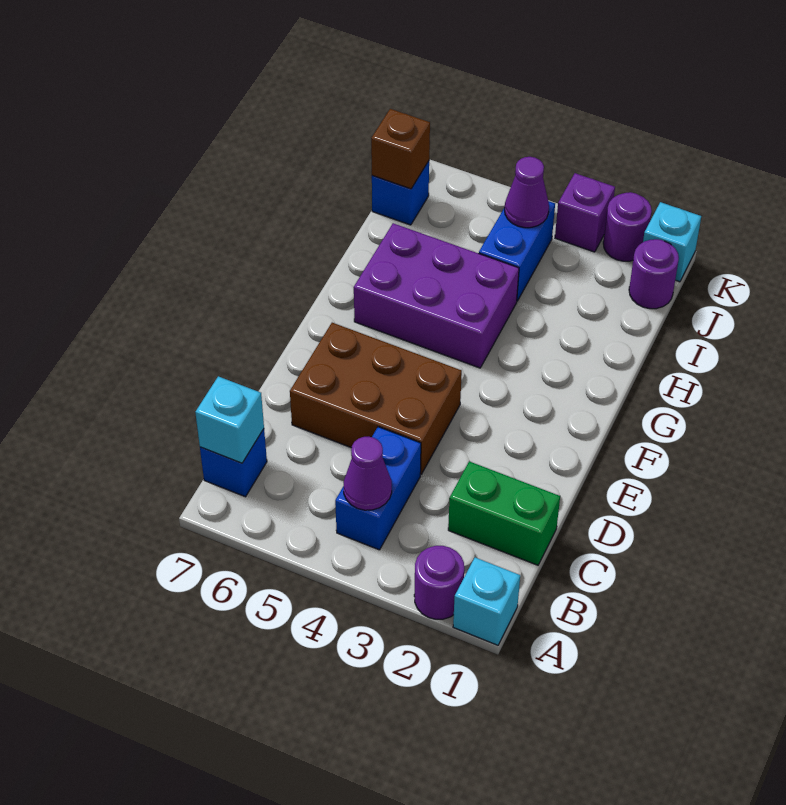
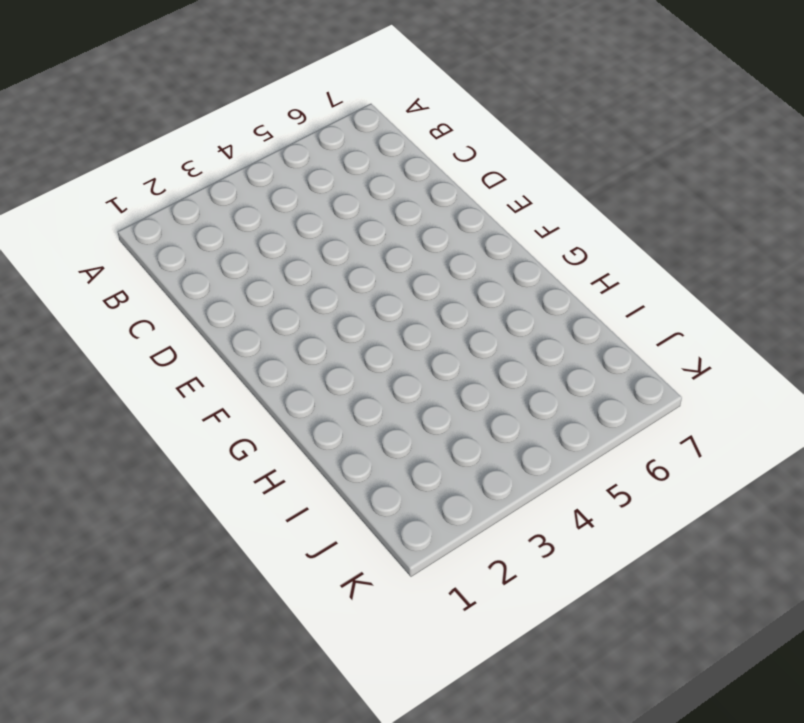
none -> cyan brick A1 level 1
none -> purple round brick A2 level 1
none -> blue brick B4:C4 level 1

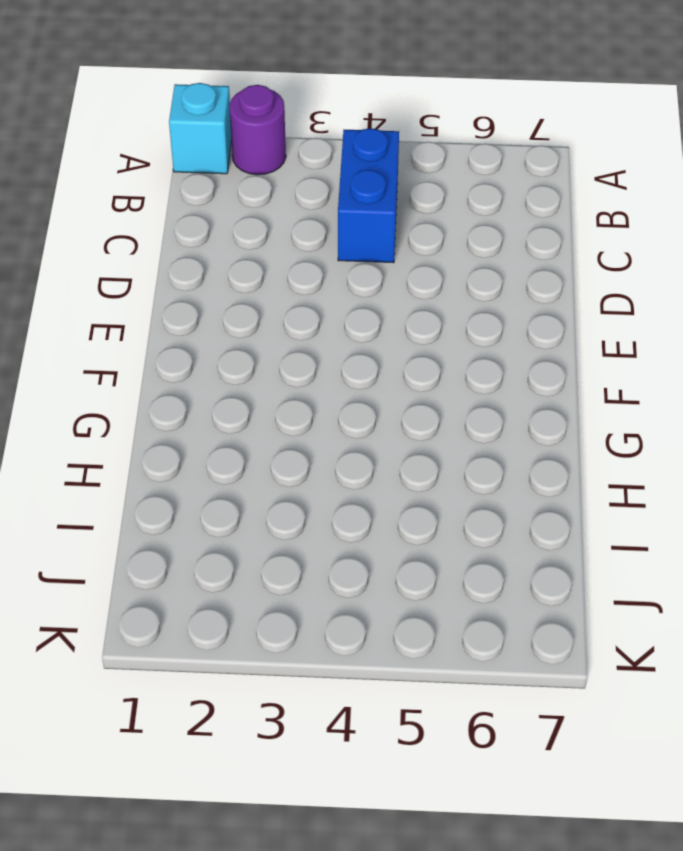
none -> blue brick B7 level 1
none -> green brick C1:C2 level 1
none -> brown brick D4:E6 level 1

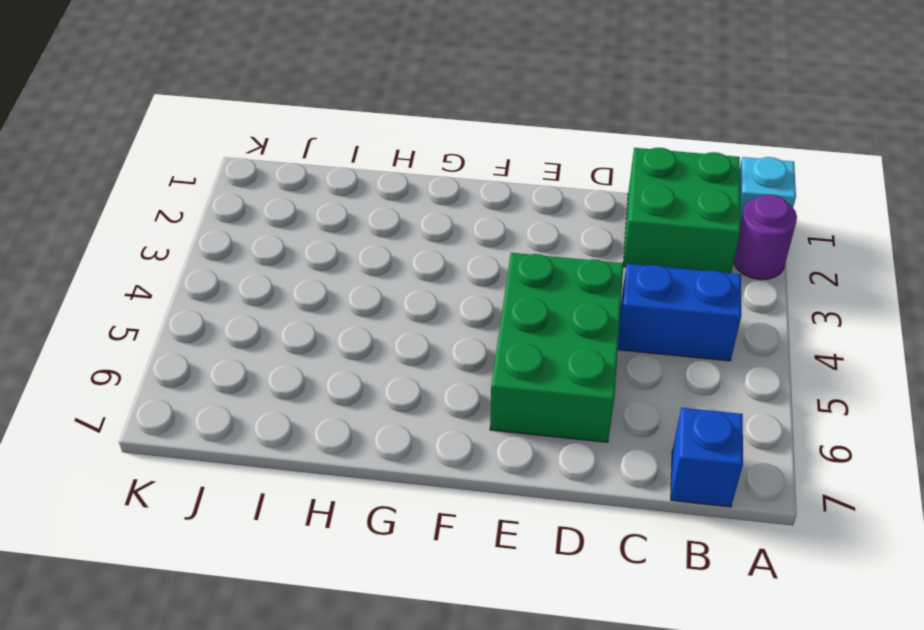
green brick B1:C2 level 1 -> green brick C1:C2 level 1
green brick D4:E6 level 1 -> brown brick D4:E6 level 1
none -> purple brick G4:H6 level 1
none -> blue brick I4:J4 level 1
none -> purple round brick J1 level 1

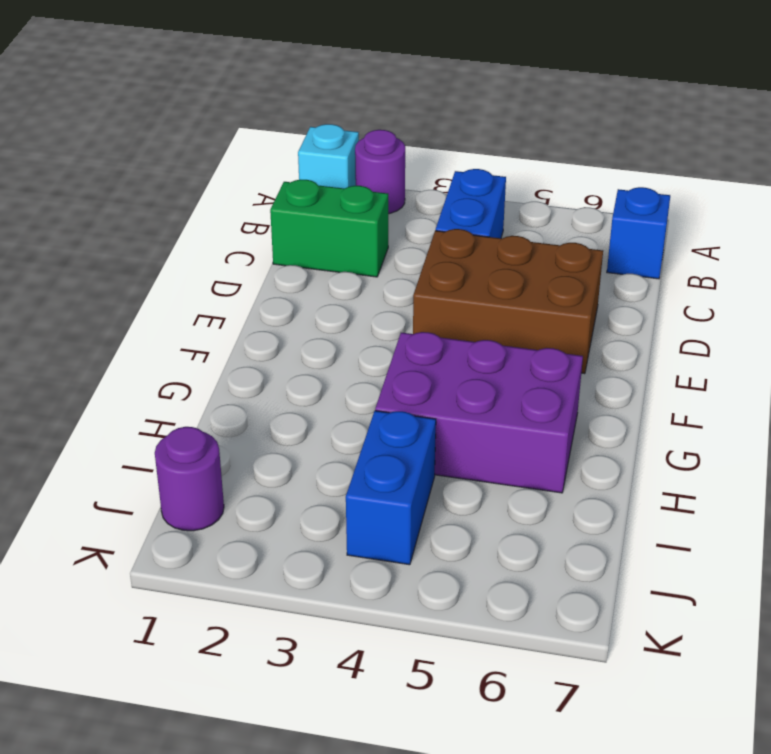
none -> blue brick J7 level 1
none -> cyan brick K1 level 1
none -> purple round brick K2 level 1

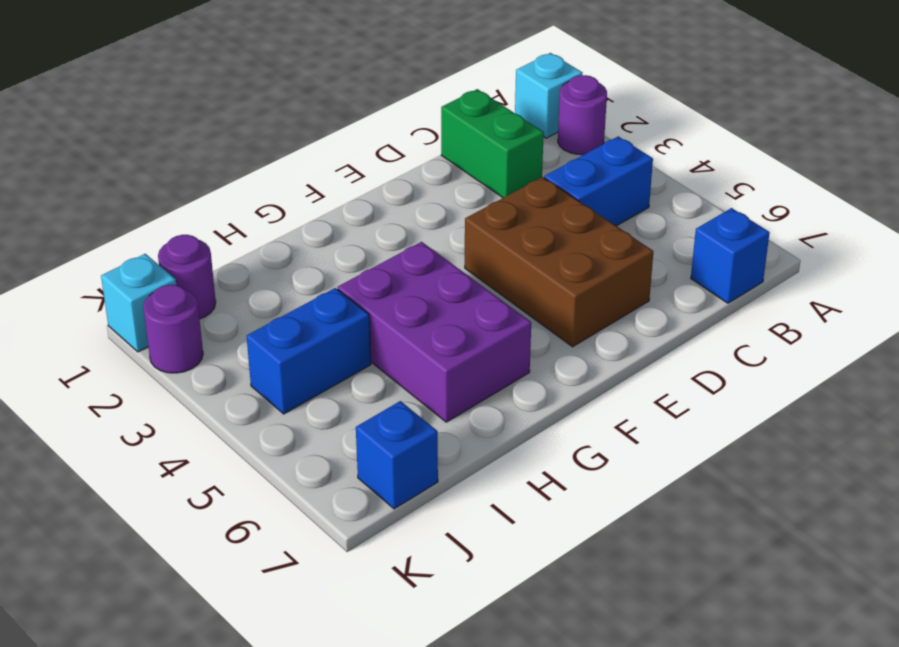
none -> purple brick K3 level 1
none -> purple cone B4 level 2
none -> cyan brick B7 level 2

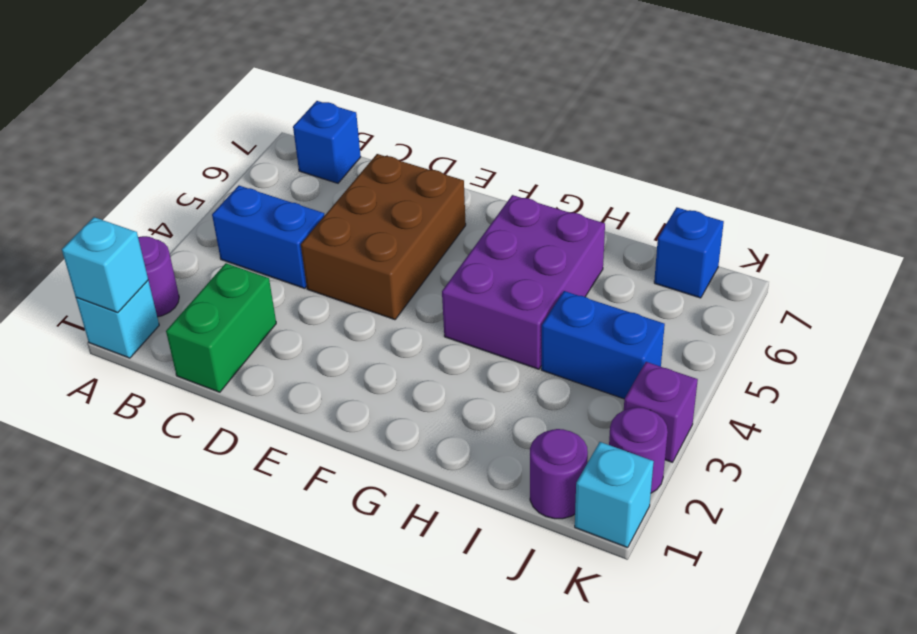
cyan brick A1 level 2 -> cyan brick B7 level 2
none -> purple cone B4 level 2
none -> purple cone J4 level 2
none -> brown brick J7 level 2

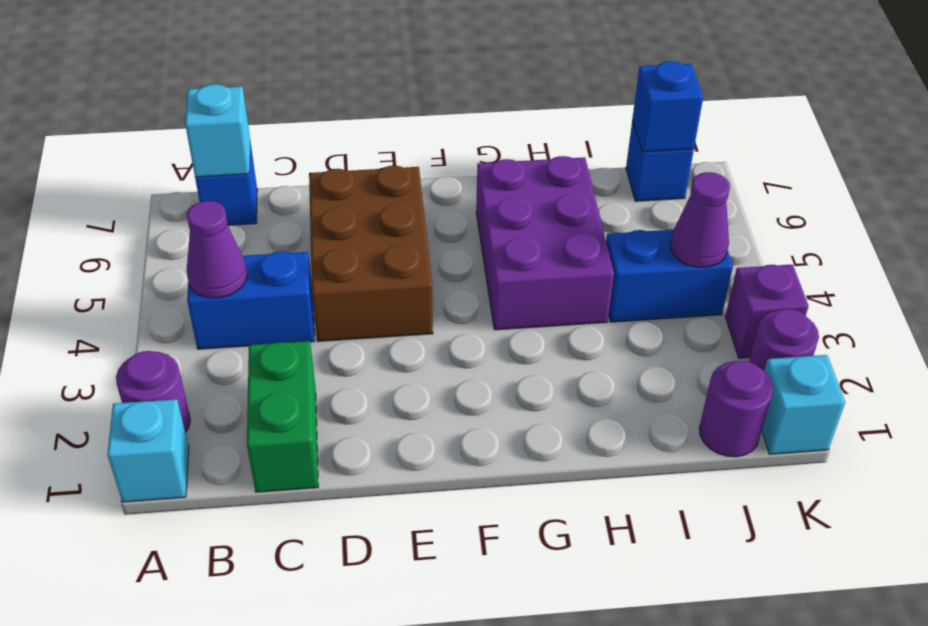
blue brick J7 level 2 -> brown brick J7 level 2

